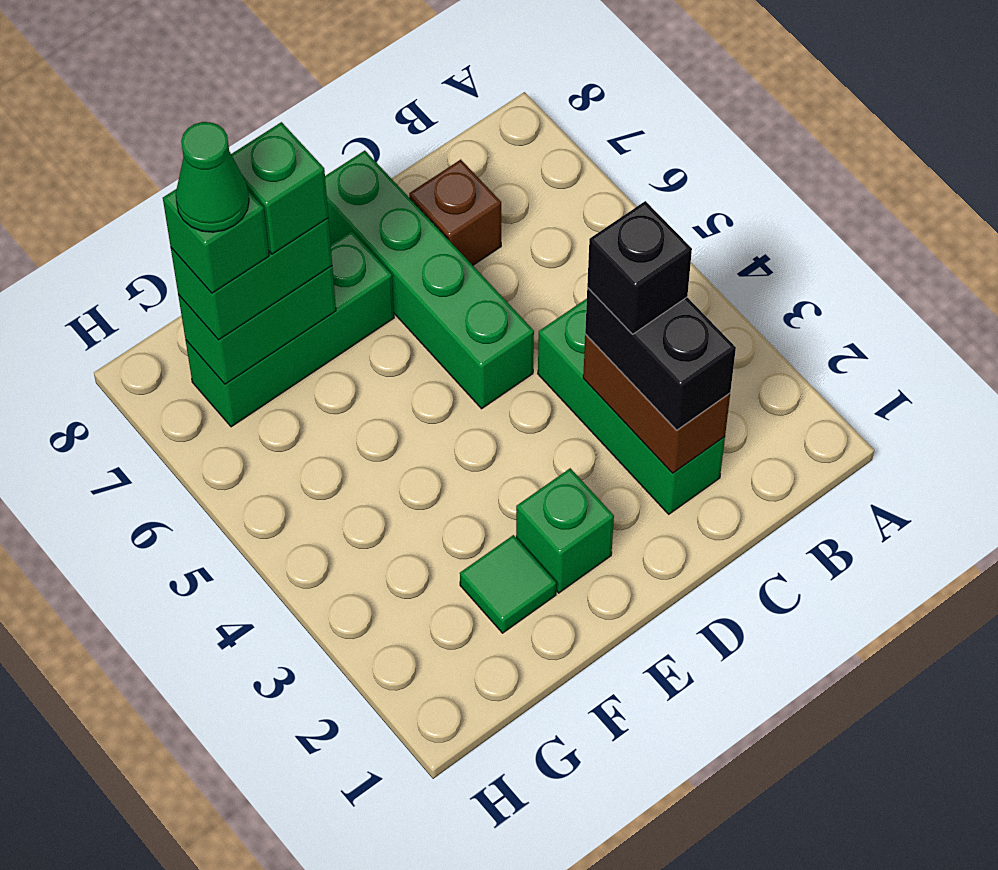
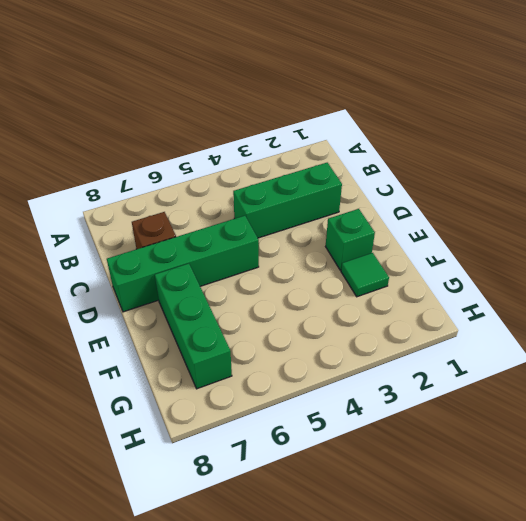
none -> brown brick C2:C3 level 2
none -> green brick F7:G7 level 2
none -> black brick C2:C3 level 3

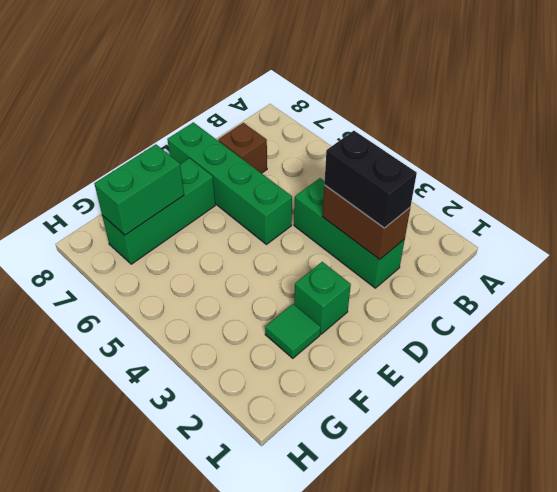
none -> green brick F7:G7 level 3
none -> black brick C3 level 4
none -> green brick F7 level 4

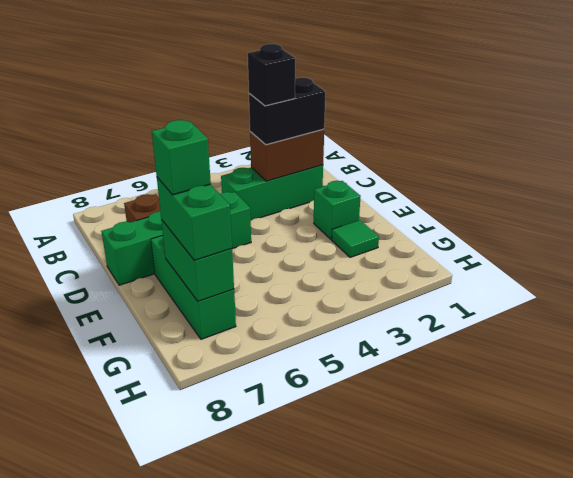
none -> green brick G7 level 4
none -> green cone G7 level 5

